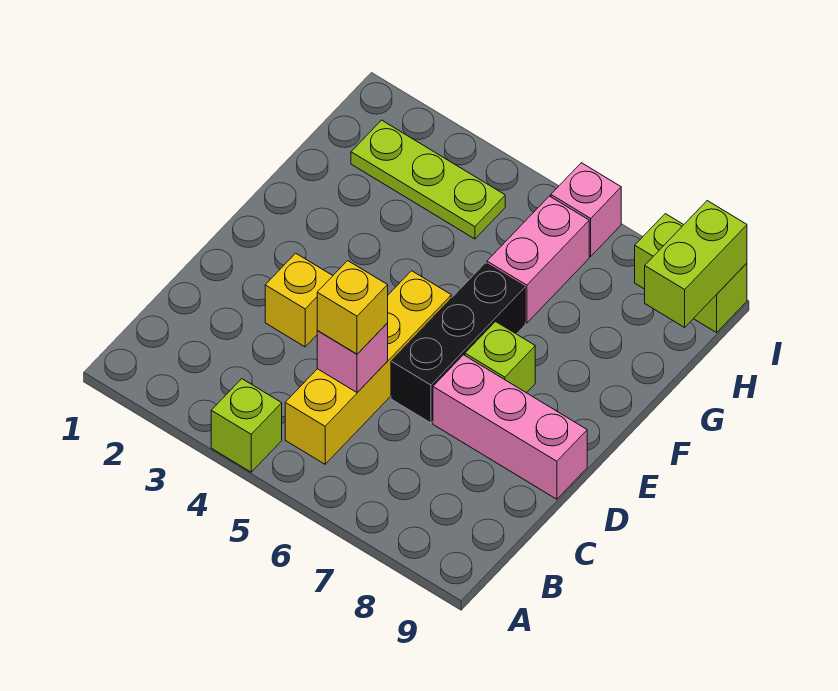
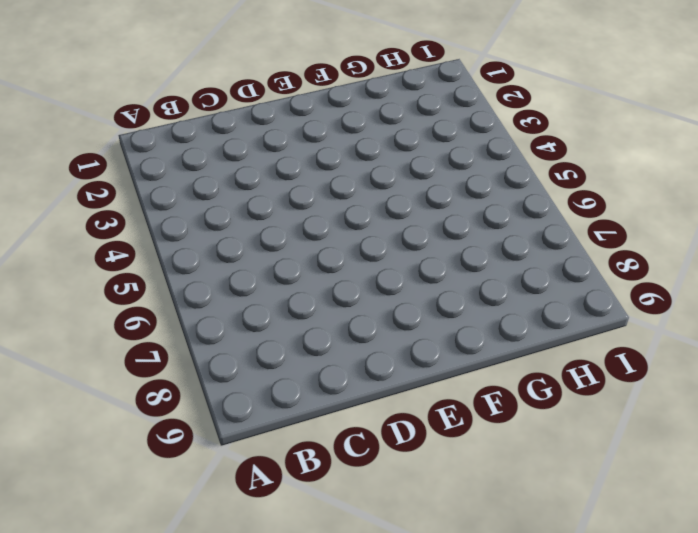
none -> lime brick A4 level 1
none -> yellow brick B5:E5 level 1
none -> yellow brick D3 level 1

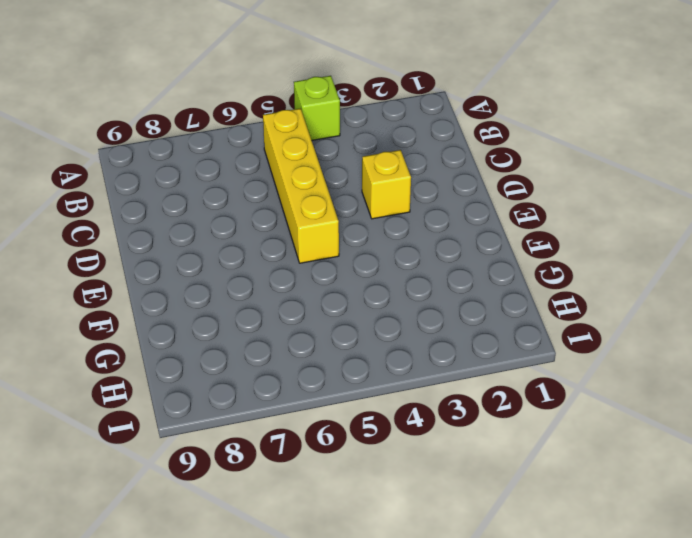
none -> black brick D6:F6 level 1
none -> pink brick D7:D9 level 1
none -> lime brick E7 level 1

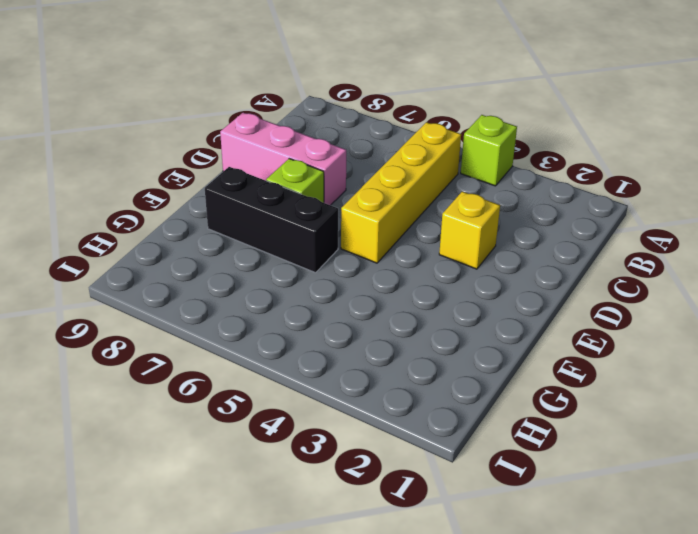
black brick F6:F8 level 1 -> black brick D6:F6 level 1
none -> pink brick G6:H6 level 1
none -> lime plate H2:H4 level 1
none -> pink brick I6 level 1

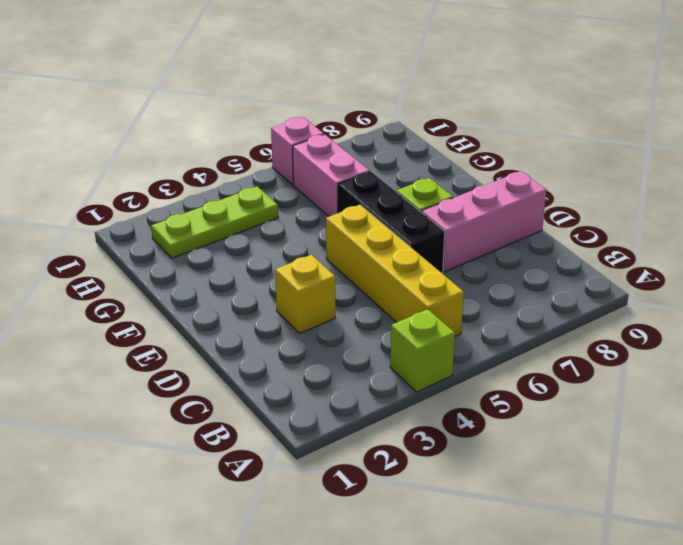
none -> lime brick I8:I9 level 1
none -> pink brick C5 level 2
none -> lime brick H9:I9 level 2

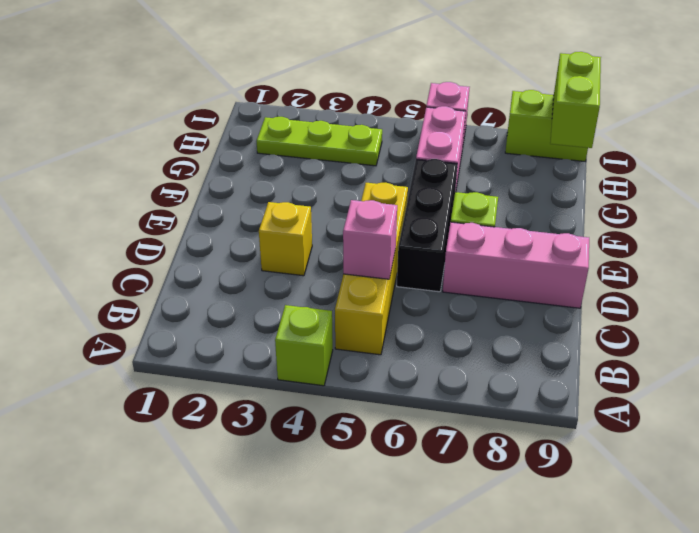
none -> yellow brick C5 level 3

